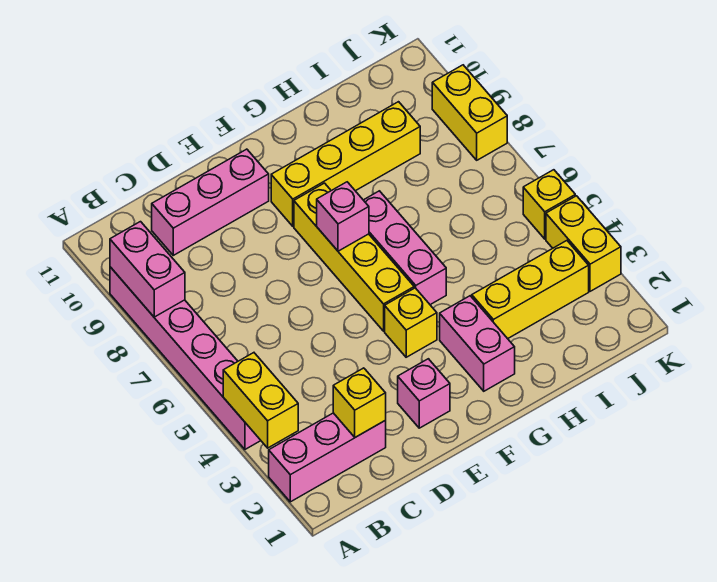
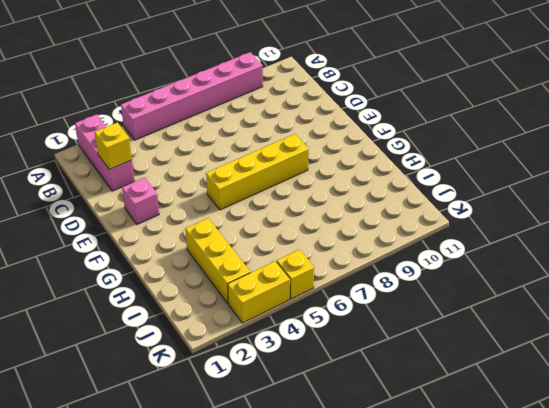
none -> pink brick C10:E10 level 1
none -> yellow brick F4 level 1
none -> yellow brick F9:I9 level 1

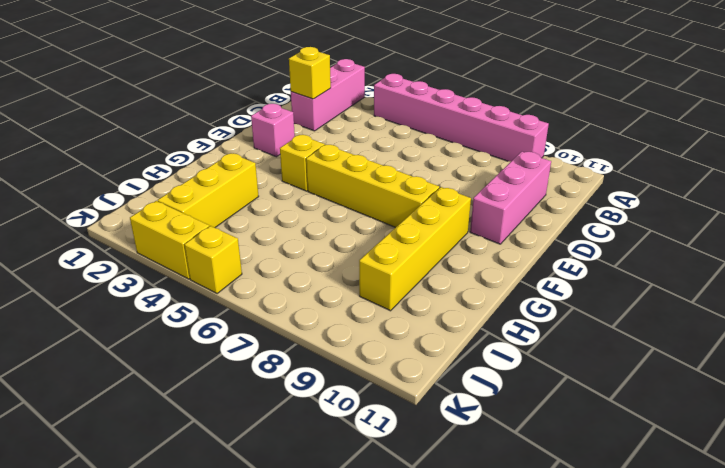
none -> pink brick G2:G3 level 1
none -> pink brick G5:G7 level 1
none -> yellow brick K8:K9 level 1

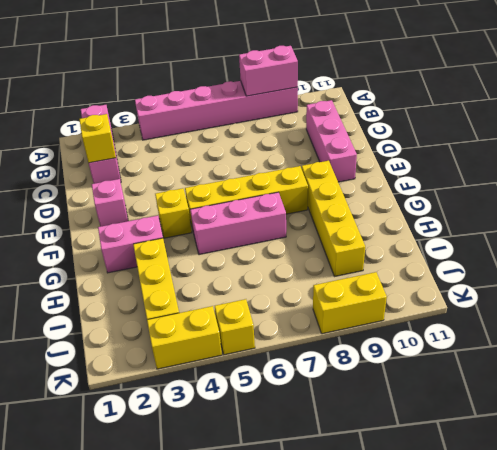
none -> yellow brick A3:A4 level 2
none -> pink brick F7 level 2

